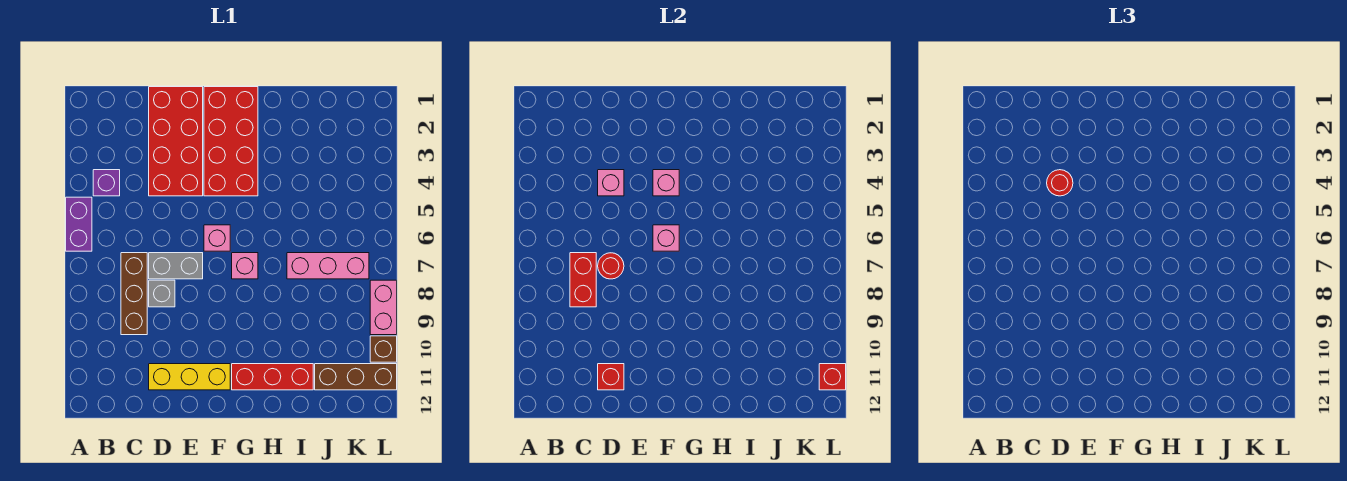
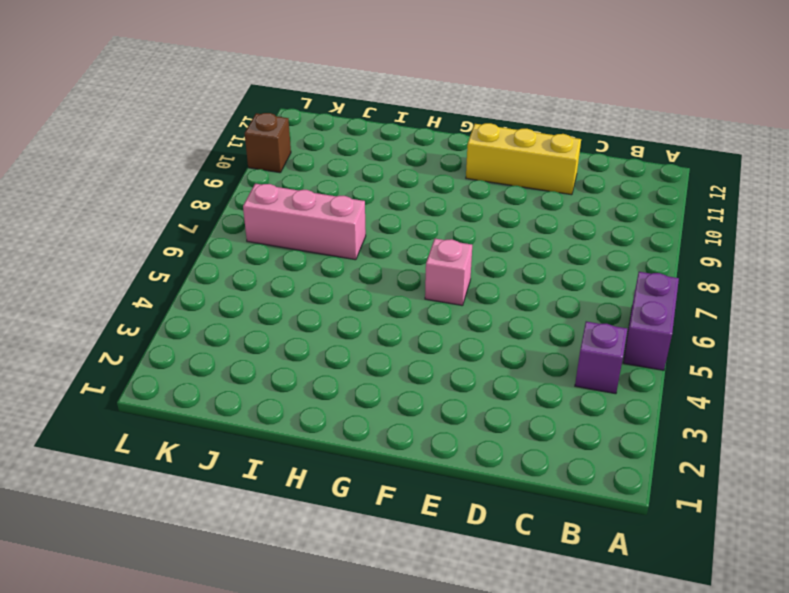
none -> brown brick C7:C9 level 1
none -> red brick D1:E4 level 1
none -> grey brick D7:E7 level 1

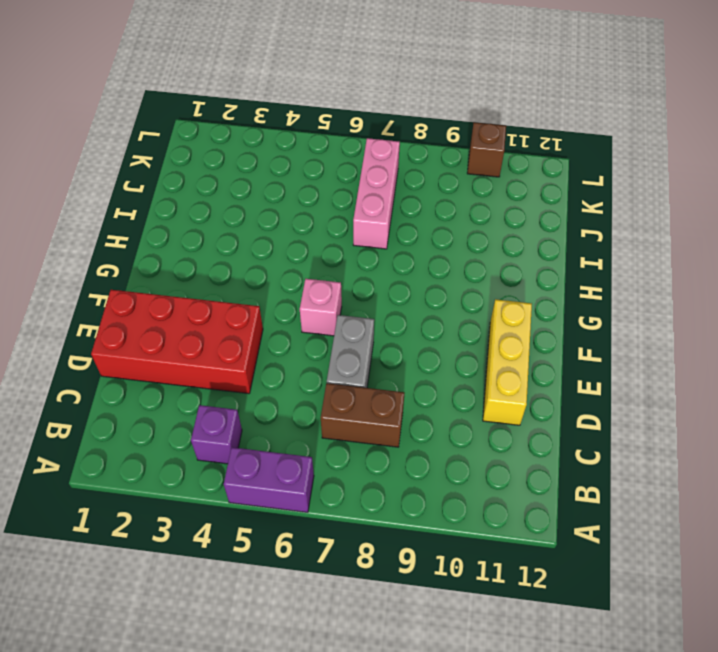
brown brick C7:C8 level 1 -> brown brick C7:C9 level 1
none -> grey brick D8 level 1
none -> red brick F1:G4 level 1
none -> pink brick G7 level 1

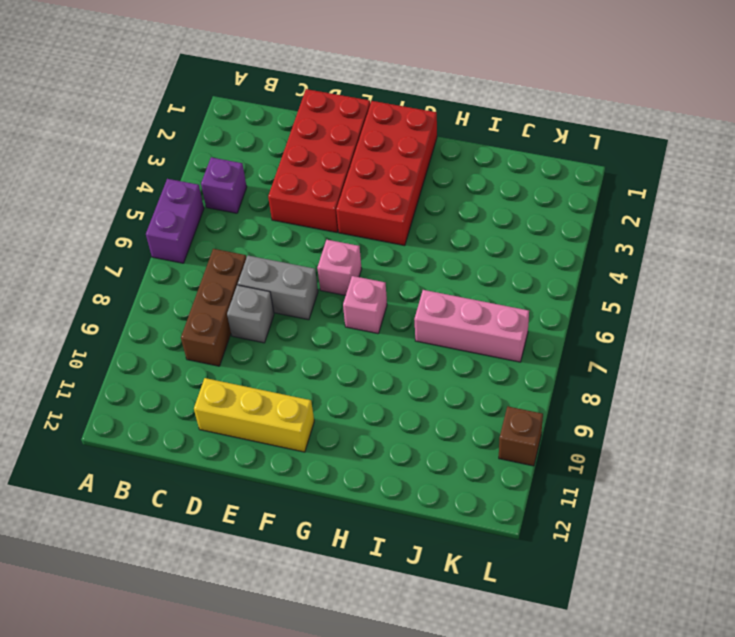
none -> red brick G11:I11 level 1
none -> brown brick J11:L11 level 1
none -> pink brick L8:L9 level 1

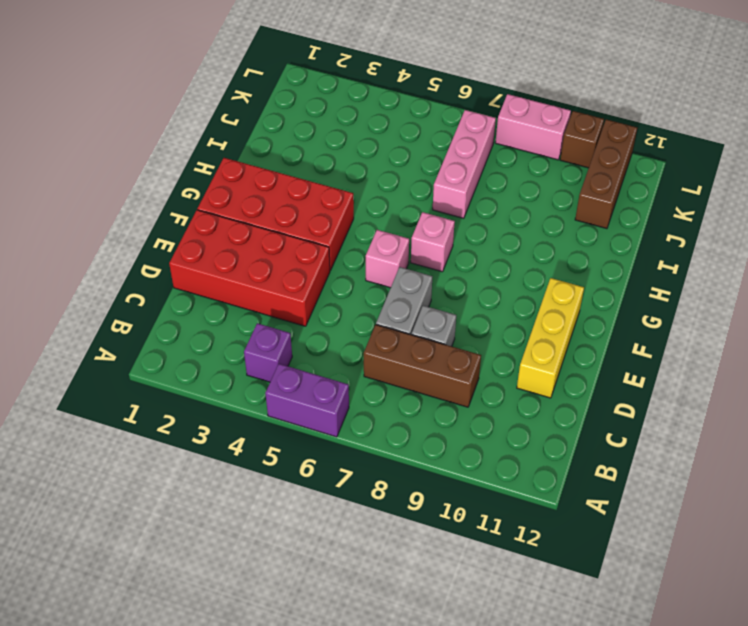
none -> red brick G11:I11 level 1
none -> red brick C7:C8 level 2
none -> pink brick D4 level 2

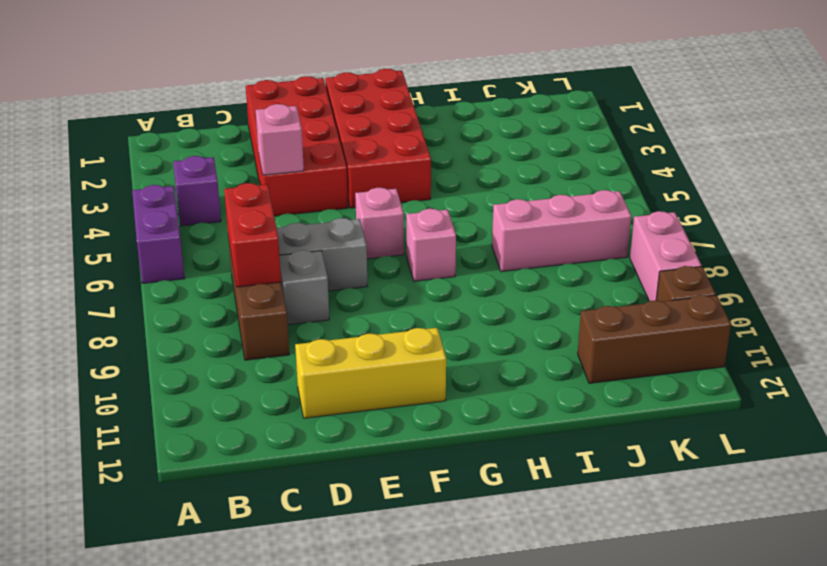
none -> red brick G11:I11 level 1
none -> red round brick D7 level 2
none -> red brick D11 level 2

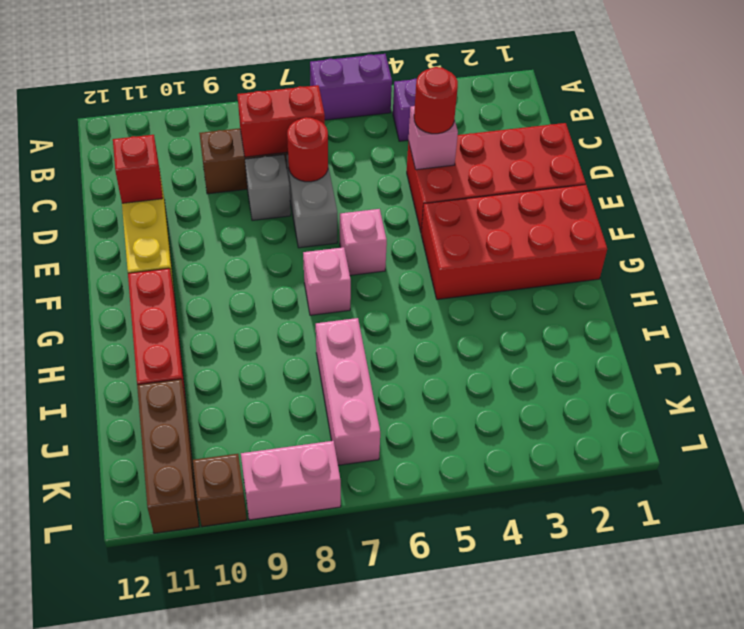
none -> pink brick F4 level 2
none -> pink brick F6 level 2
none -> red brick L11 level 2

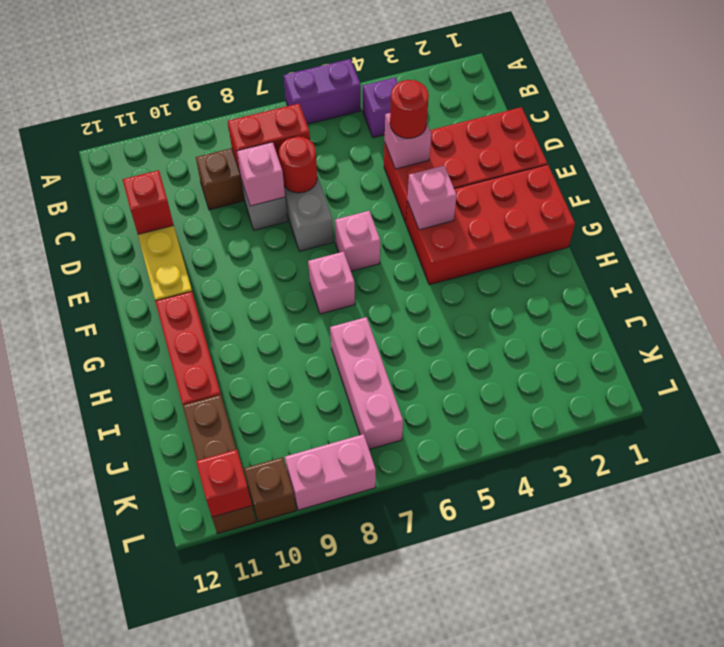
pink brick D8 level 2 -> pink brick F6 level 2

